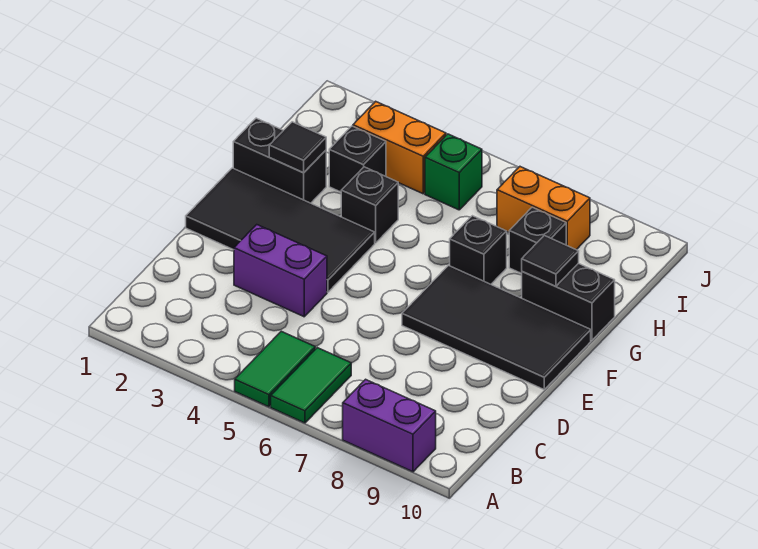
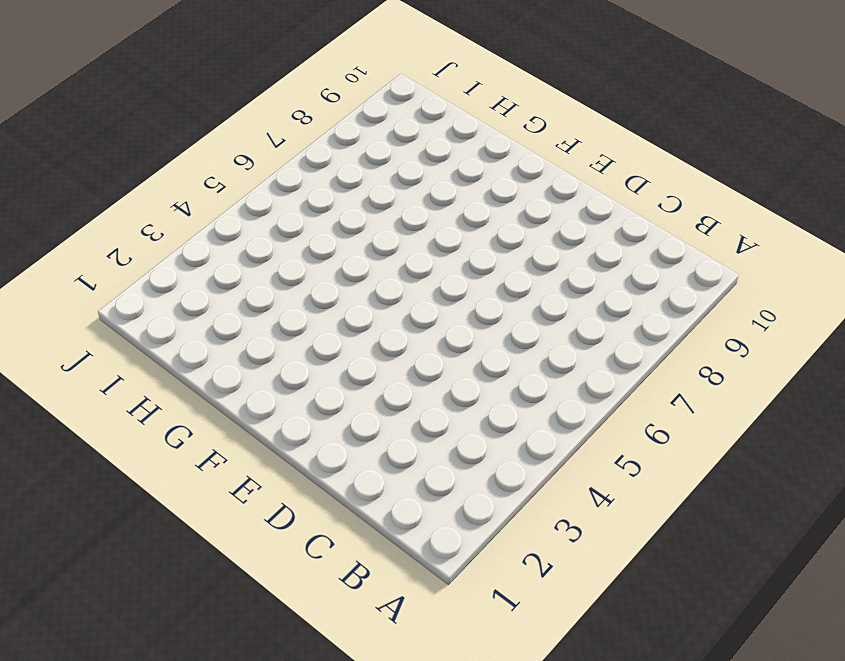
none -> green tile A5:B5 level 1
none -> green tile A6:B6 level 1
none -> purple brick A8:A9 level 1

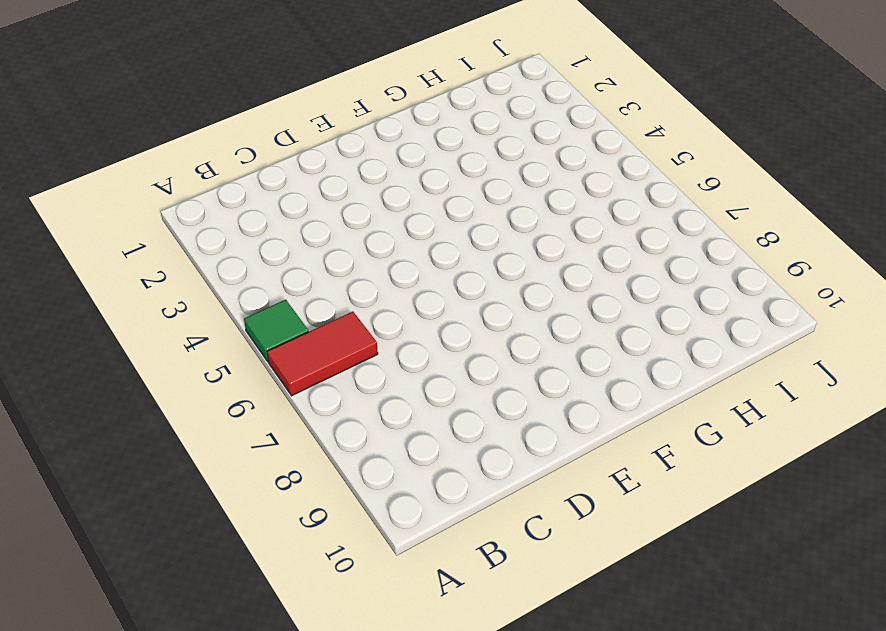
green tile A5 level 1 -> green tile A5:B5 level 1
red tile A6:B6 level 1 -> green tile A6:B6 level 1
none -> purple brick A8:A9 level 1
none -> purple brick D3:D4 level 1
none -> black tile E1:F4 level 1

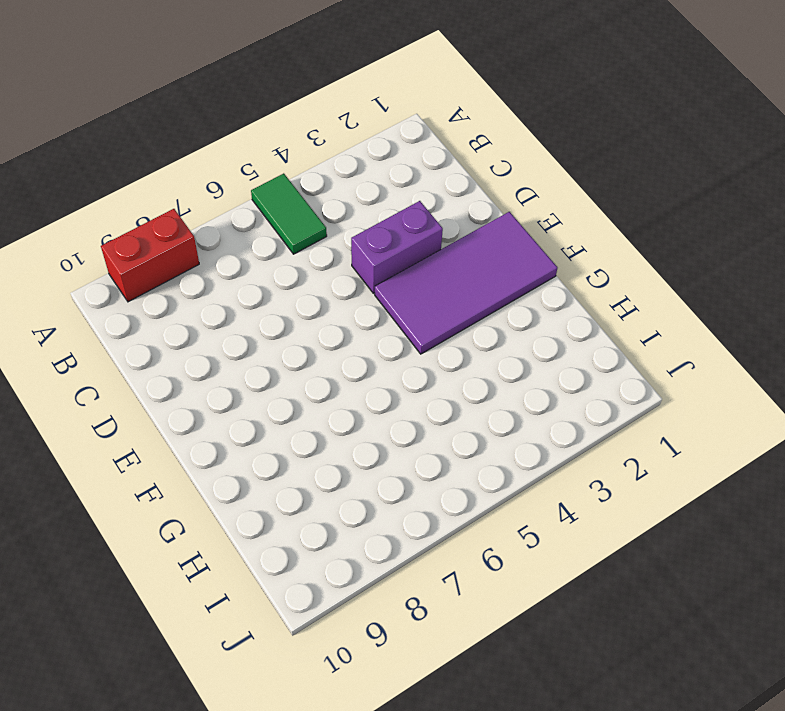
red brick A8:A9 level 1 -> purple brick A8:A9 level 1
purple tile E1:F4 level 1 -> black tile E1:F4 level 1
none -> green tile A6:B6 level 1
none -> black tile E7:F10 level 1
none -> black brick G1:G2 level 1

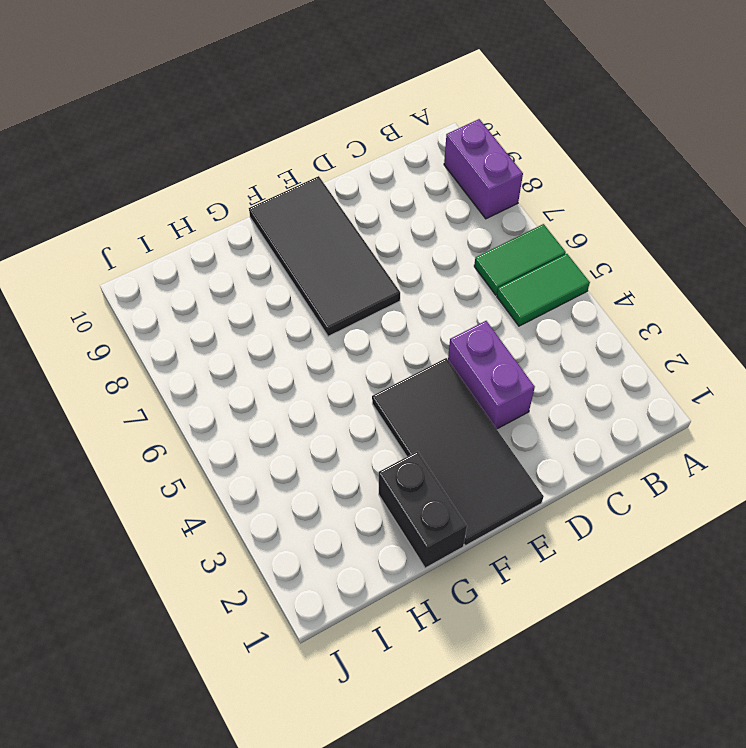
none -> black brick G4 level 1
none -> black brick G7 level 1
none -> black brick G9:G10 level 1

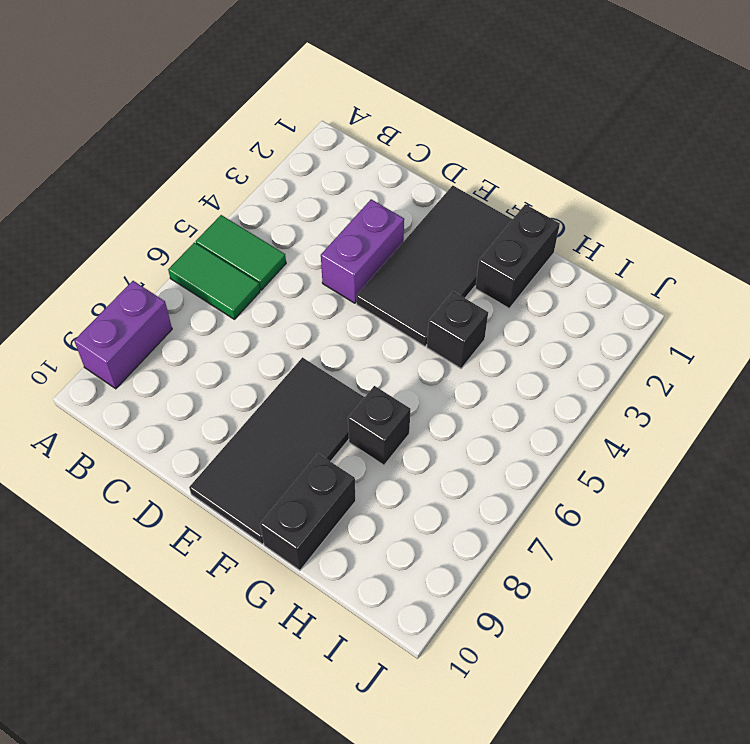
none -> black brick H3 level 1
none -> black brick H8 level 1
none -> orange brick I3:I4 level 1

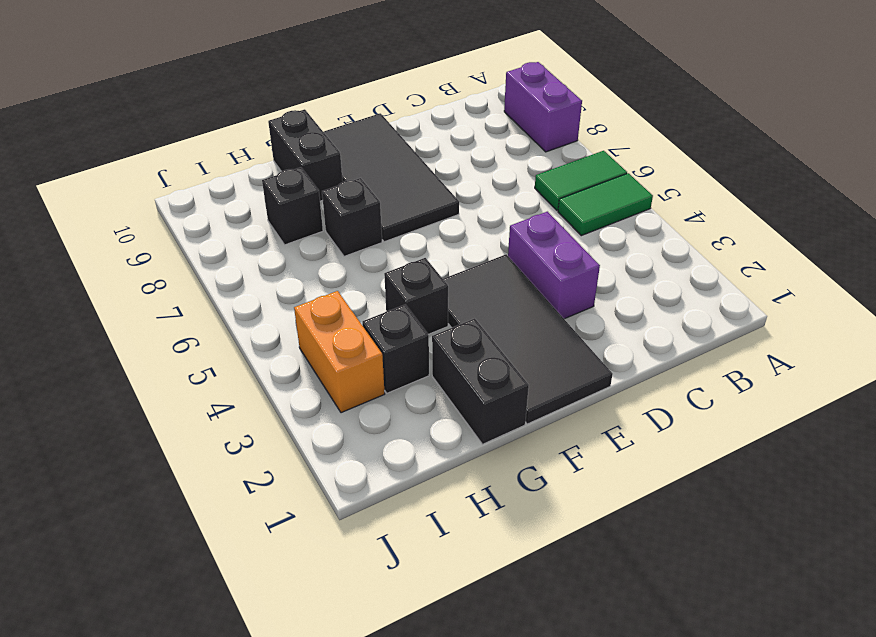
none -> green brick I5 level 1
none -> orange brick I7:I8 level 1
none -> black tile G2 level 2

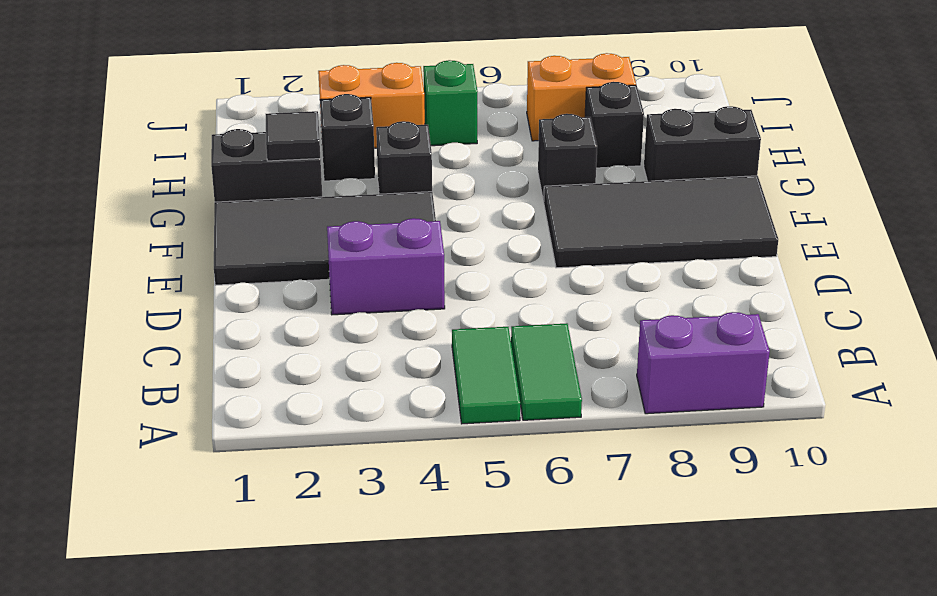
none -> black tile G9 level 2

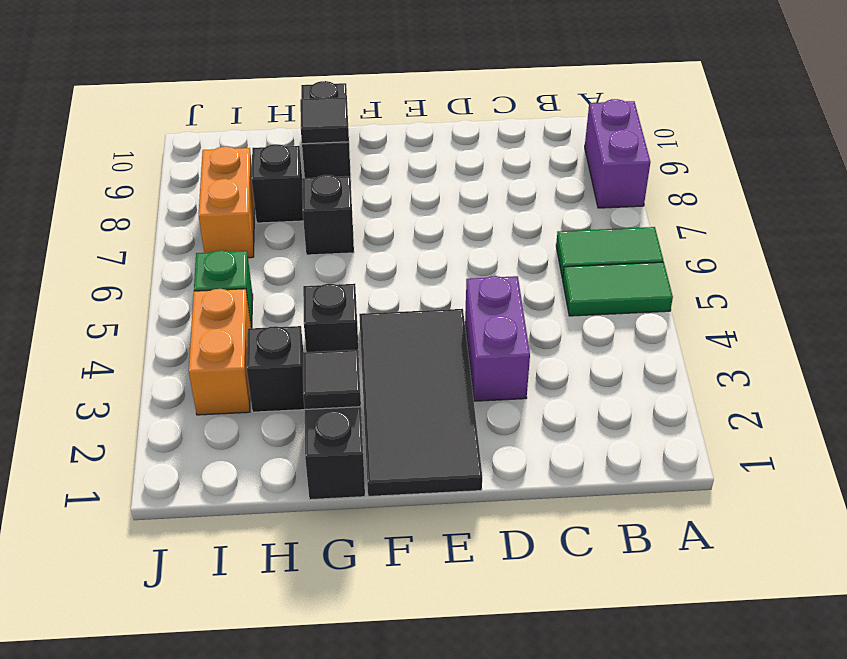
none -> black tile E7:F10 level 1

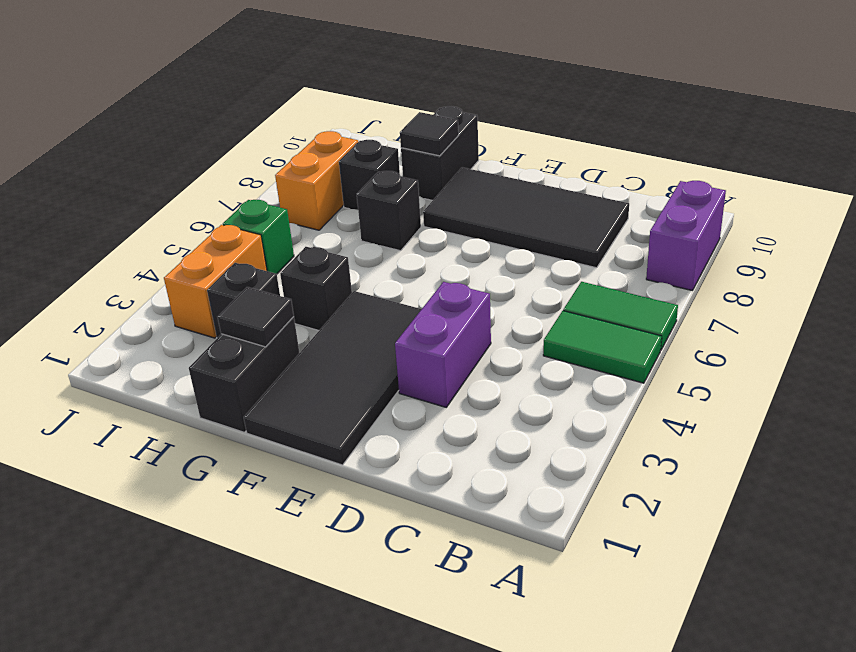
black tile C8:F9 level 1 -> black tile E7:F10 level 1

